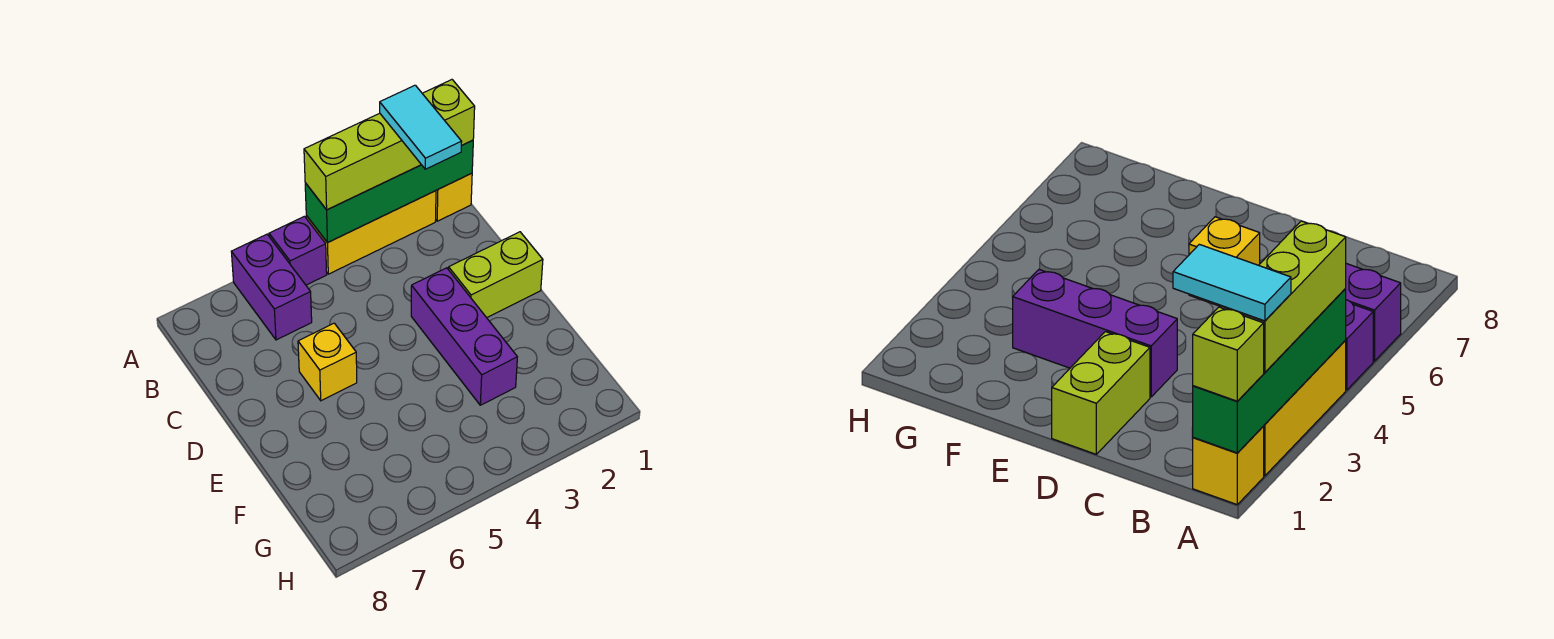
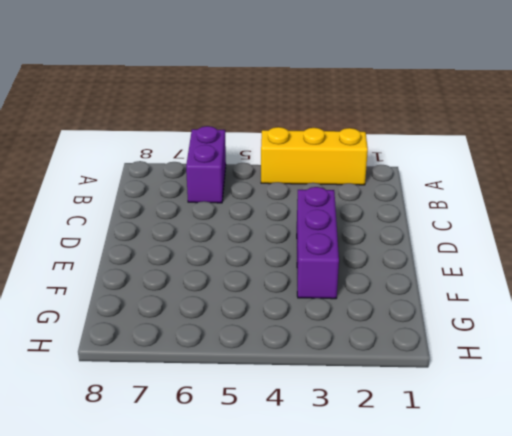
none -> yellow brick A1 level 1
none -> purple brick A5 level 1

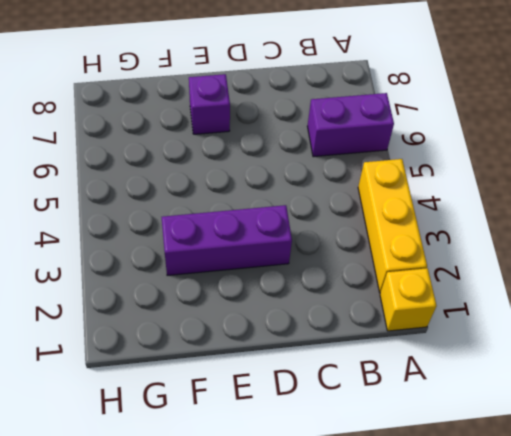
purple brick E7 level 1 -> purple brick A5 level 1
none -> lime brick D1:D2 level 1
none -> yellow brick D6 level 1

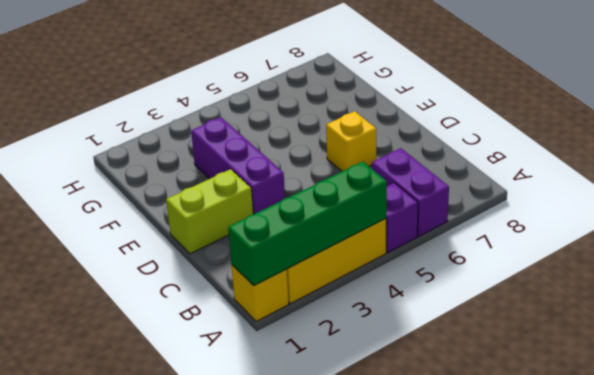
none -> lime brick A1 level 3
none -> lime brick A2:A4 level 3

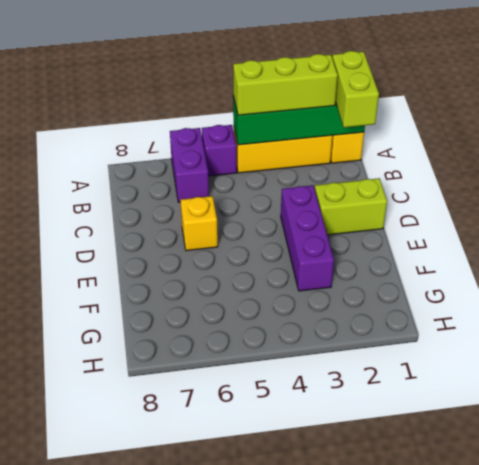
lime brick A1:B1 level 3 -> lime brick A1 level 3
none -> cyan tile A2:B2 level 4

